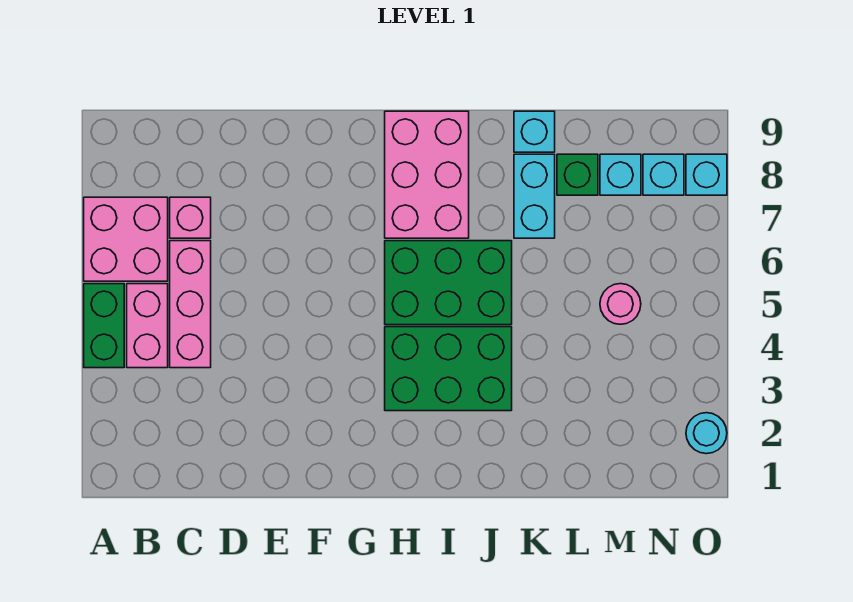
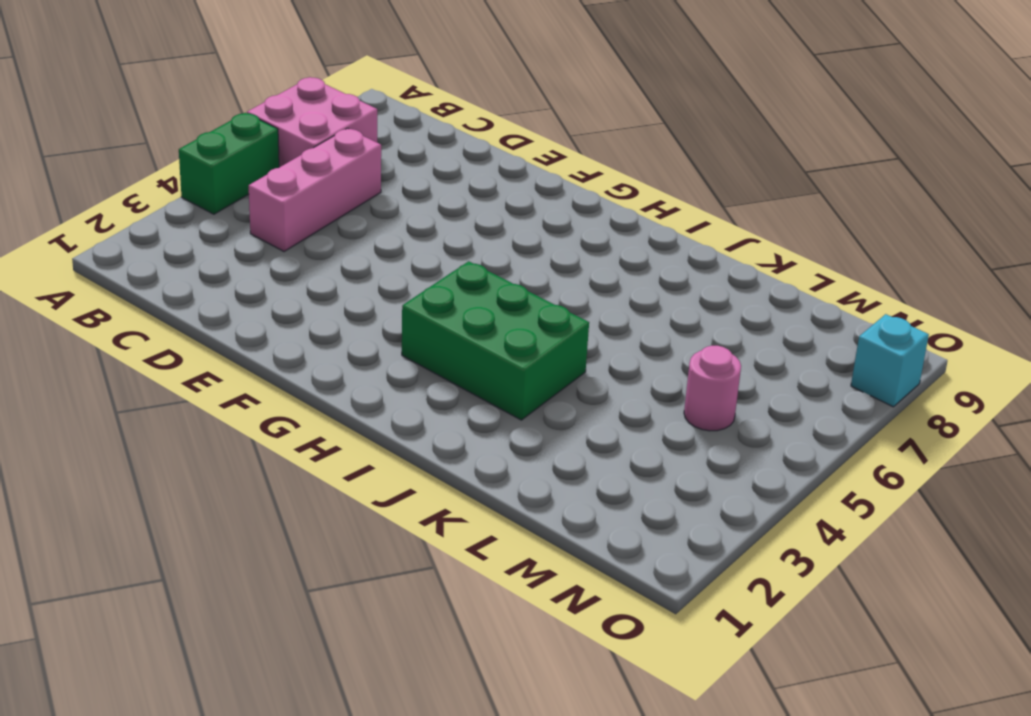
none -> pink brick B4:B5 level 1
none -> pink brick C7 level 1
none -> green brick H5:J6 level 1

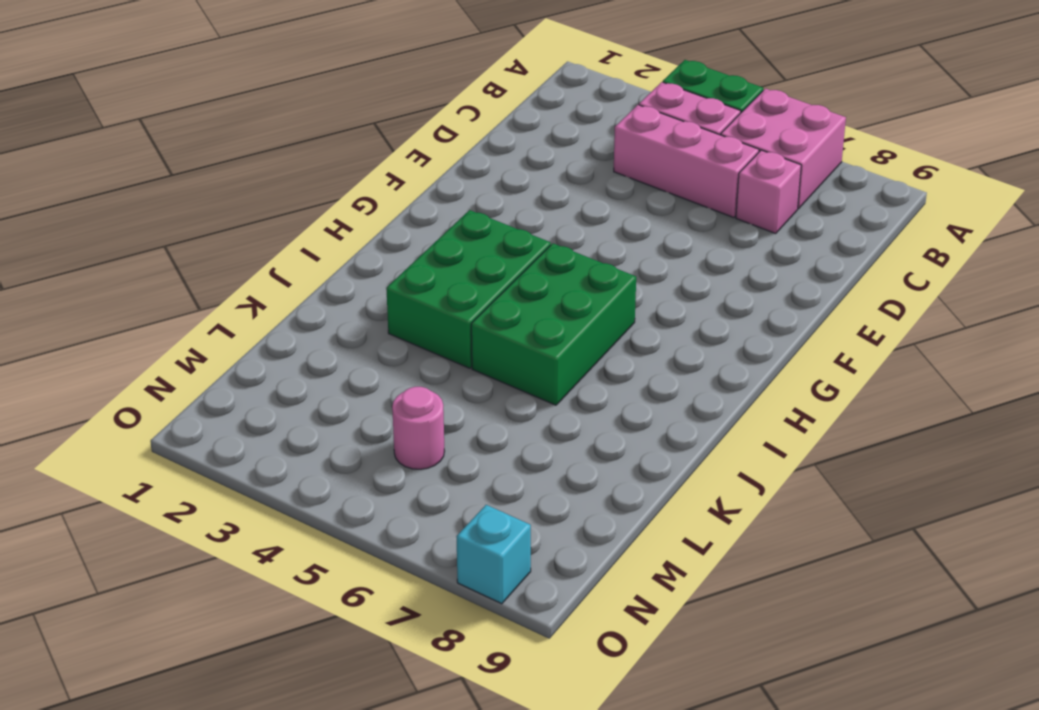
none -> pink brick H7:I9 level 1
none -> cyan brick K7:K8 level 1
none -> cyan brick K9 level 1

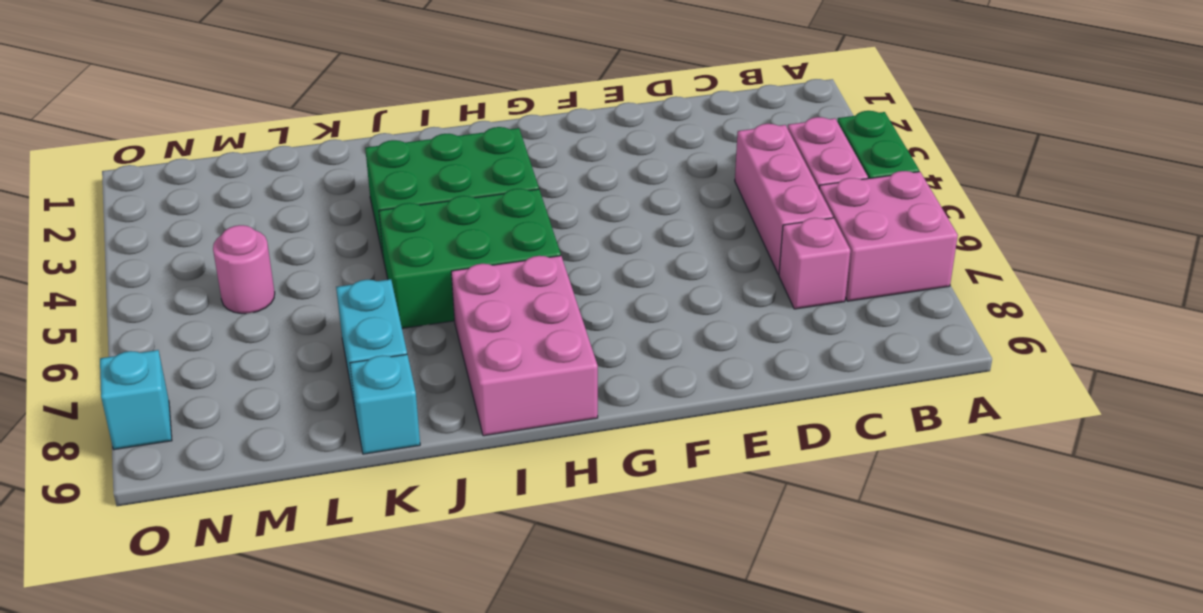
none -> green brick L8 level 1
none -> cyan brick M8 level 1
none -> cyan brick N8 level 1

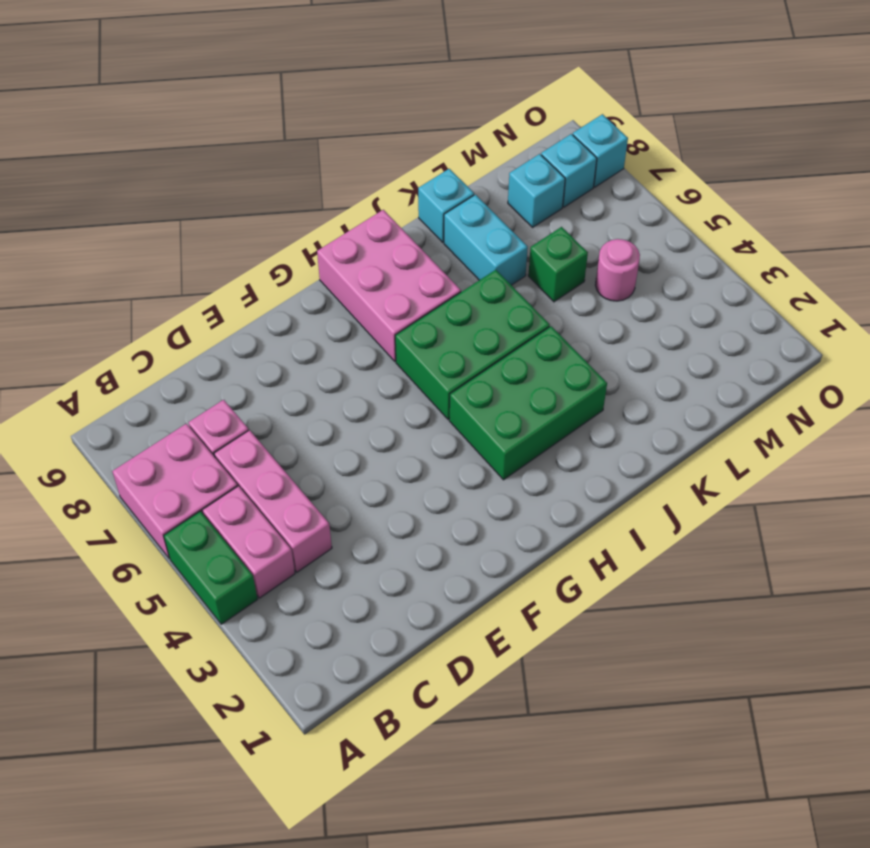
green brick L6 level 1 -> green brick L8 level 1
none -> cyan round brick O2 level 1

